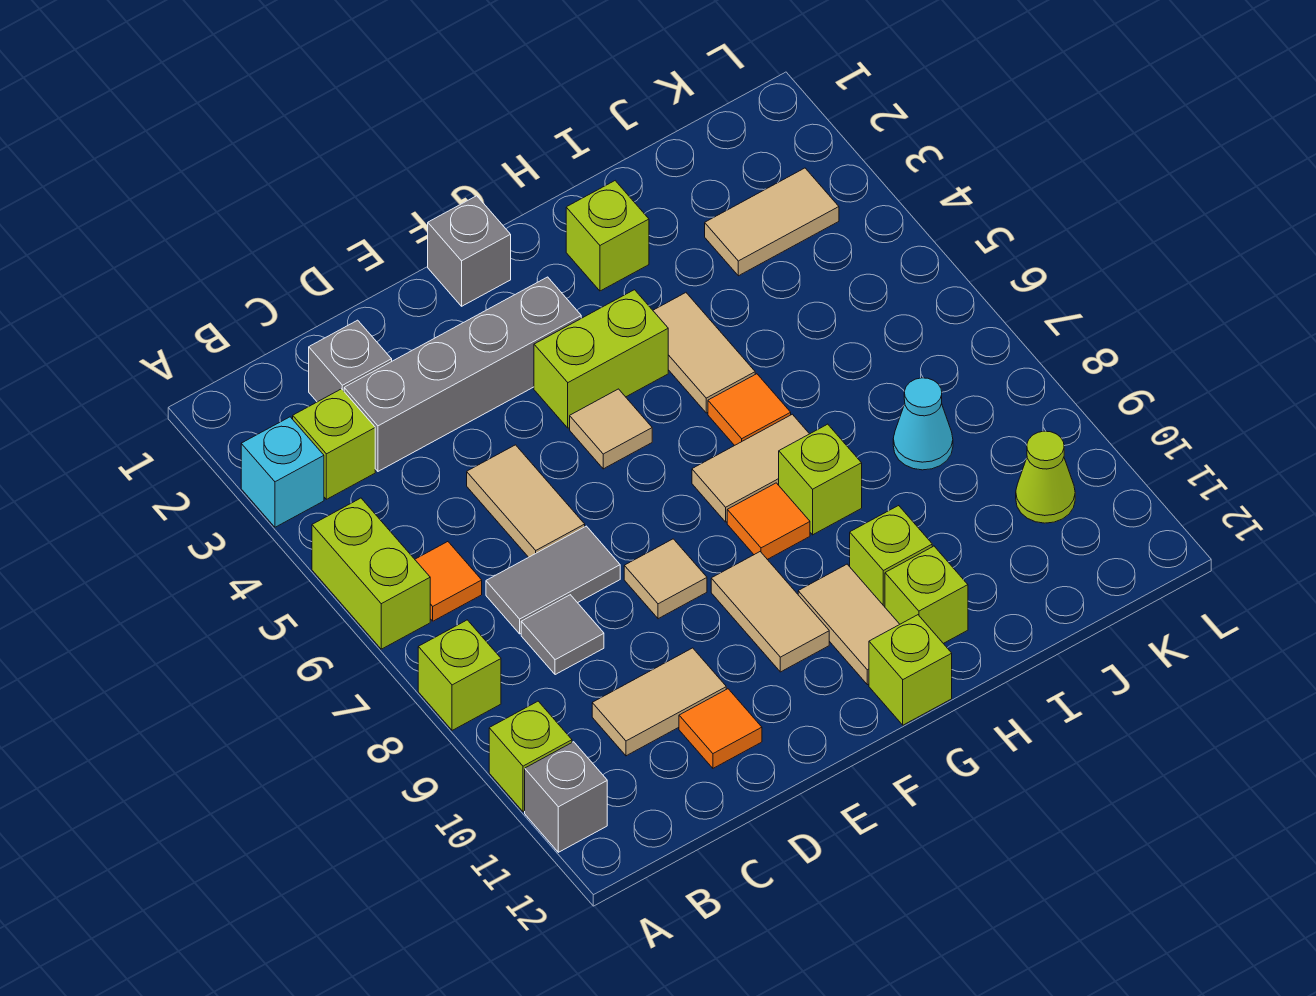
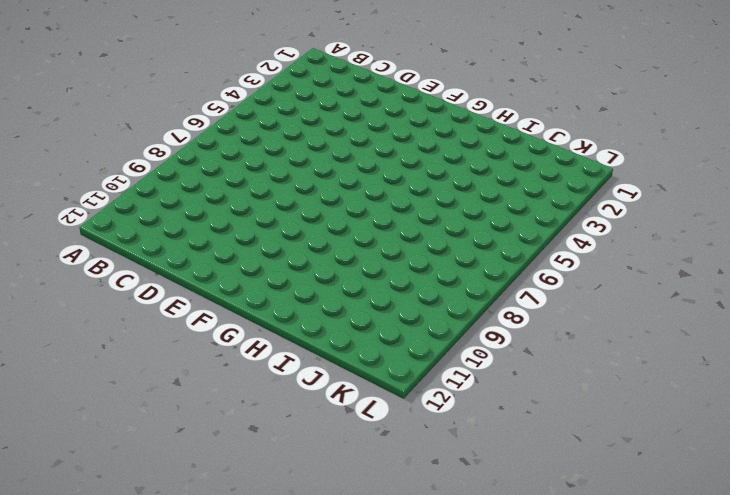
none -> cyan brick A3 level 1
none -> lime brick A5:A6 level 1
none -> lime brick A8 level 1
none -> lime brick A10 level 1

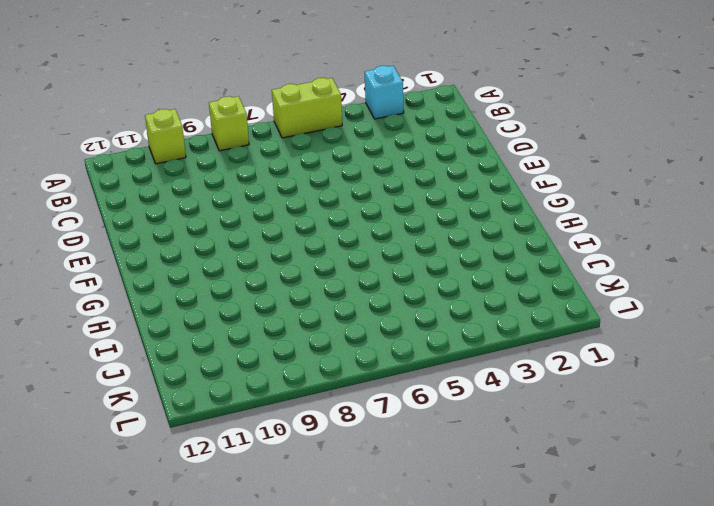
none -> grey brick A11 level 1
none -> lime brick B3 level 1
none -> orange tile B6 level 1
none -> grey brick C2 level 1

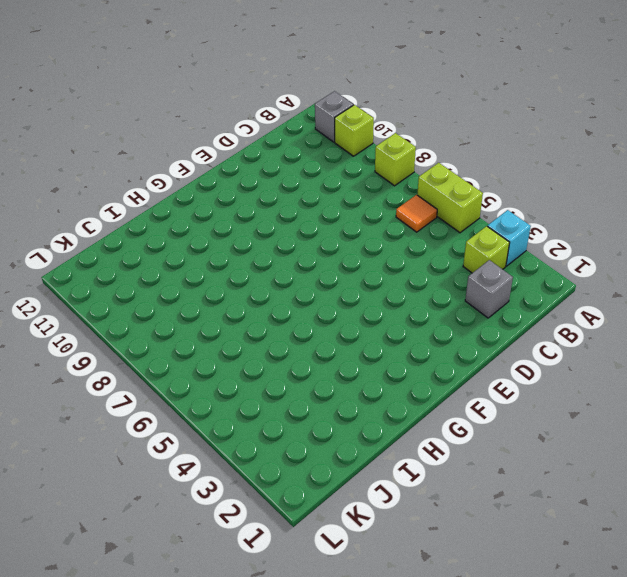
none -> grey brick C3:F3 level 1
none -> grey tile C7:D7 level 1
none -> grey tile C8 level 1
none -> tan tile C10:D10 level 1

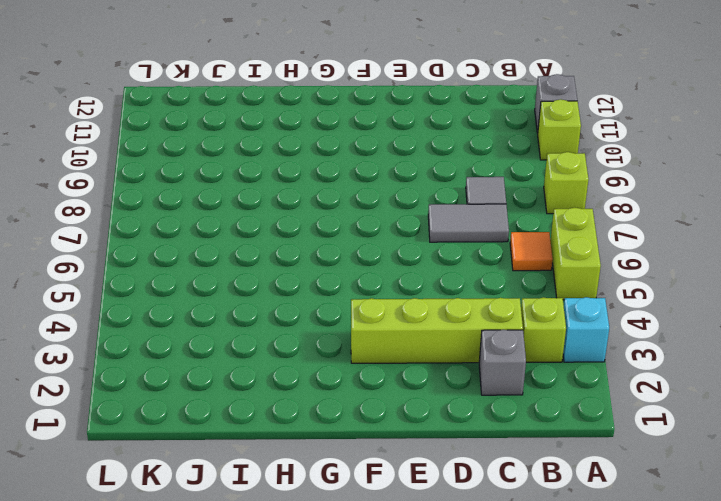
lime brick C3:F3 level 1 -> grey brick C3:F3 level 1
none -> tan tile C10:D10 level 1
none -> tan tile D5:D6 level 1
none -> orange tile D11 level 1
none -> tan tile E8 level 1

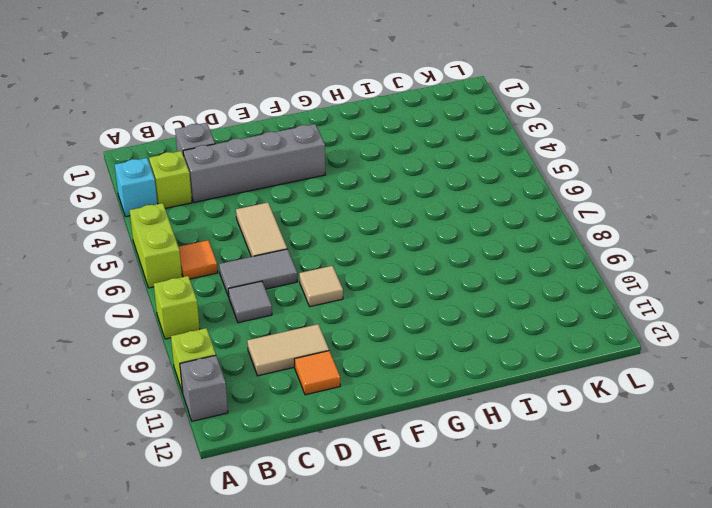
none -> grey brick F1 level 1
none -> lime brick F4:G4 level 1
none -> tan tile F5 level 1
none -> tan tile F9:F10 level 1

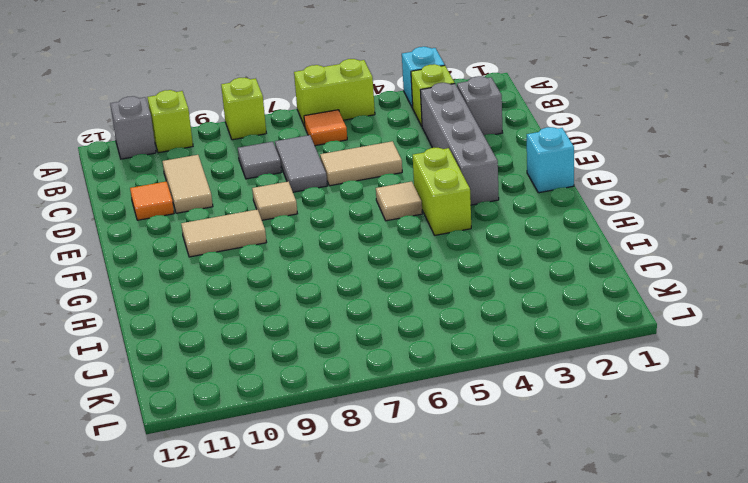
cyan brick F1 level 1 -> grey brick F1 level 1
none -> tan tile G7:H7 level 1
none -> orange tile G8 level 1
none -> tan tile G10:G11 level 1
none -> lime brick G12 level 1

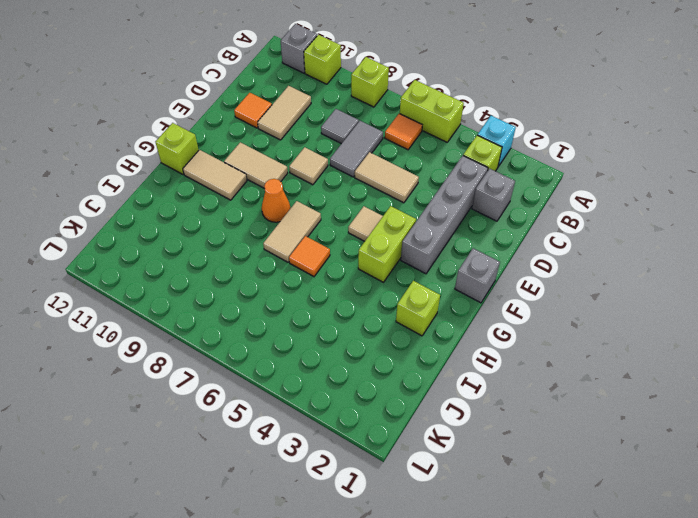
orange cone G8 level 1 -> orange tile G8 level 1
none -> tan tile H4:H5 level 1
none -> lime brick H8 level 1
none -> lime brick H10 level 1
none -> lime brick H11 level 1

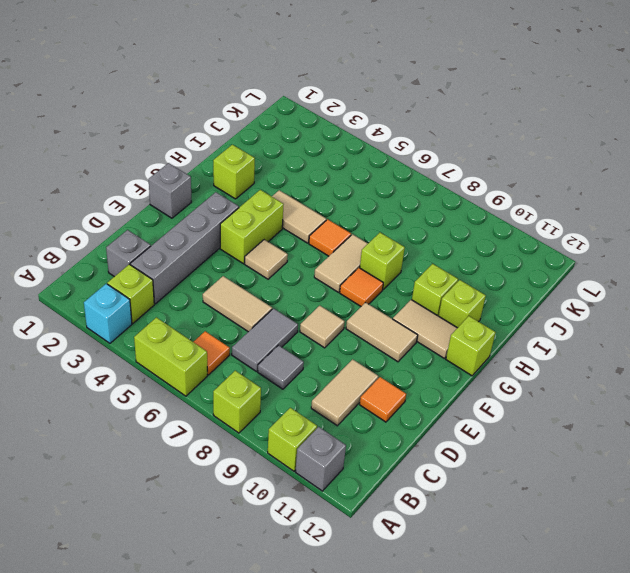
none -> tan tile J3:K3 level 1
none -> cyan cone J8 level 1
none -> lime cone K10 level 1

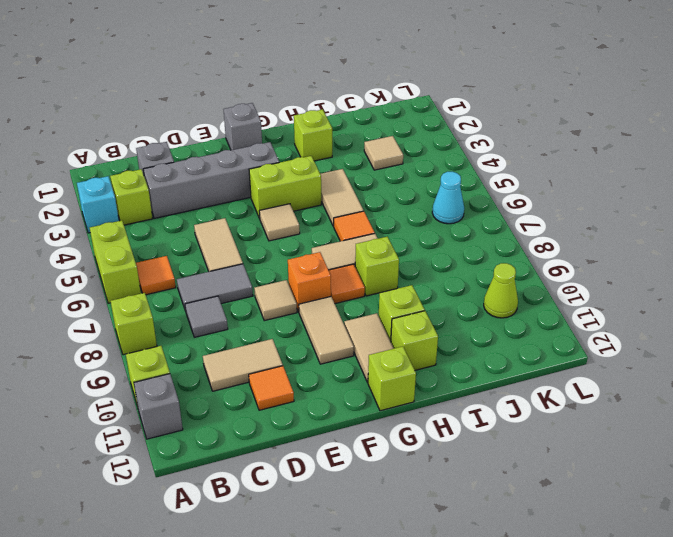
orange brick F8 level 1 -> none
tan tile J3 level 1 -> tan tile J3:K3 level 1
cyan cone K6 level 1 -> cyan cone J8 level 1

